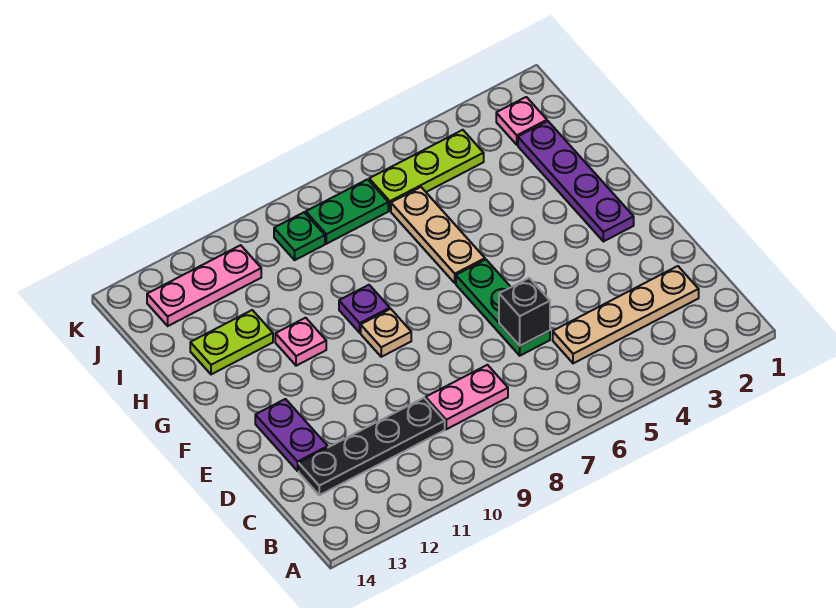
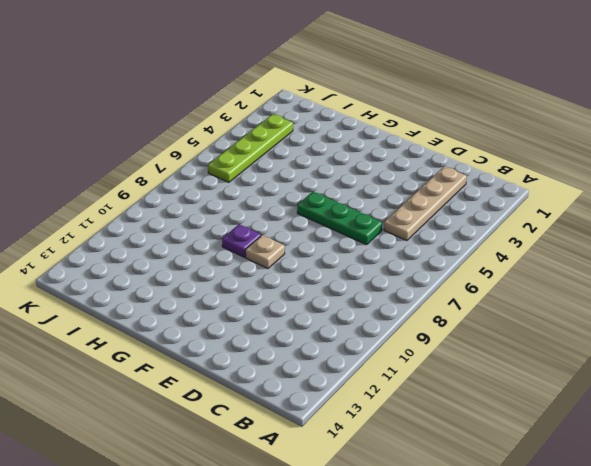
lime plate J3:J6 level 1 -> lime plate J4:J6 level 1
none -> pink plate C8:C9 level 1
none -> black plate C10:C13 level 1
none -> purple plate D13:E13 level 1

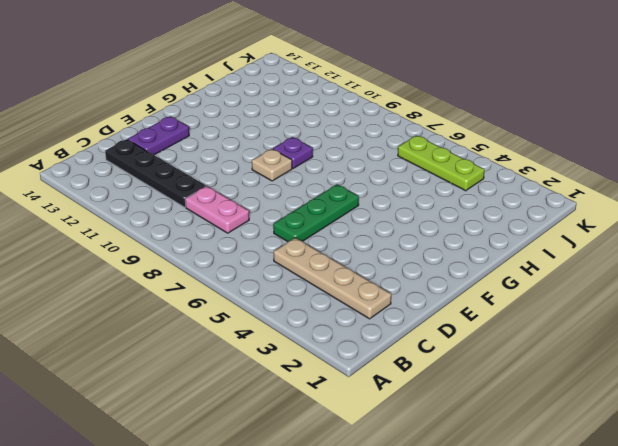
none -> purple plate F2:I2 level 1
none -> tan plate G6:I6 level 1
none -> pink plate G11 level 1

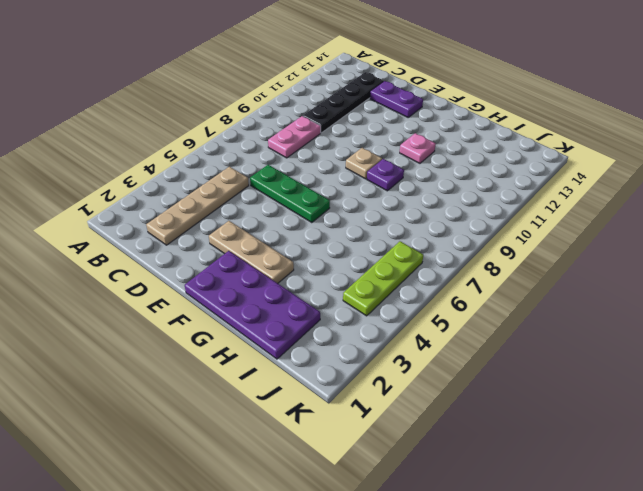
tan plate E3:G3 level 1 -> tan plate G6:I6 level 1
purple plate F1:I2 level 1 -> purple plate F2:I2 level 1
none -> lime plate H12:H13 level 1
none -> pink plate J2 level 1
none -> green plate J7:J8 level 1

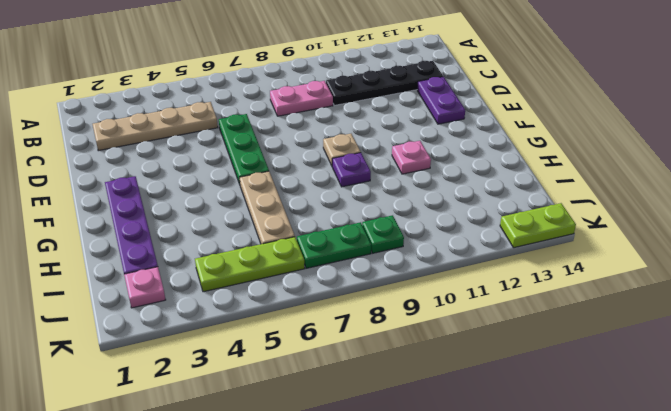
lime plate K13:K14 level 1 -> lime plate H12:H13 level 1
none -> pink plate J11:J13 level 1
none -> black brick D6 level 2

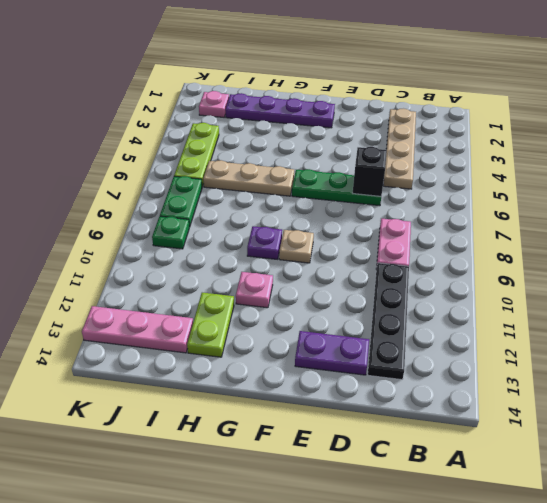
pink plate I13:K13 level 1 -> pink plate J11:J13 level 1

